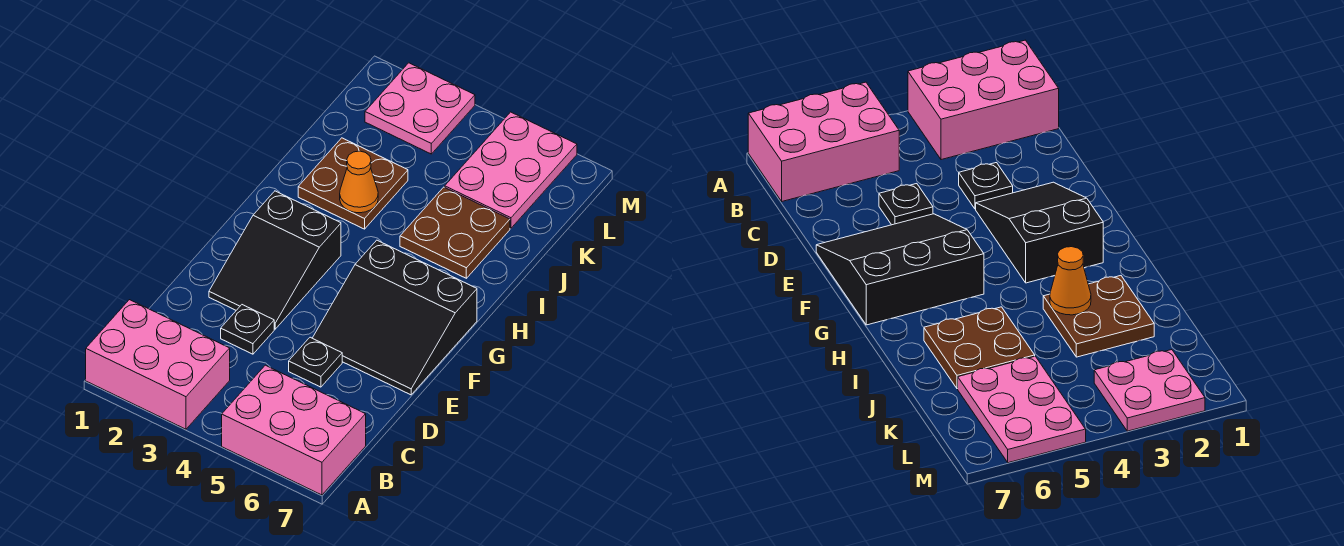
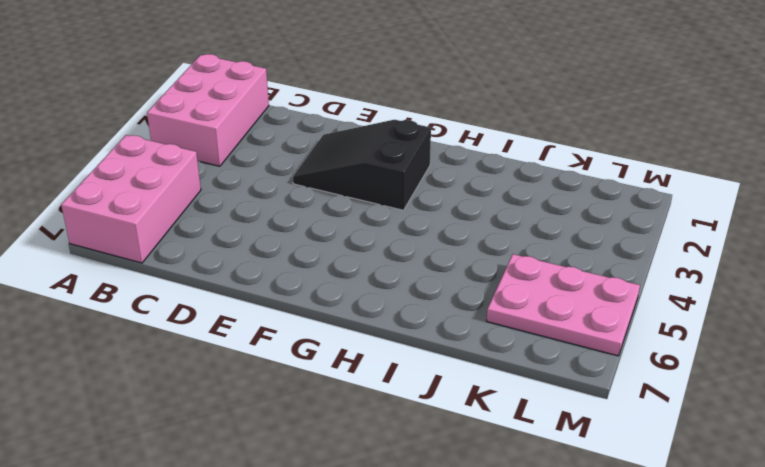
none -> black plate D3 level 1
none -> black plate D5 level 1

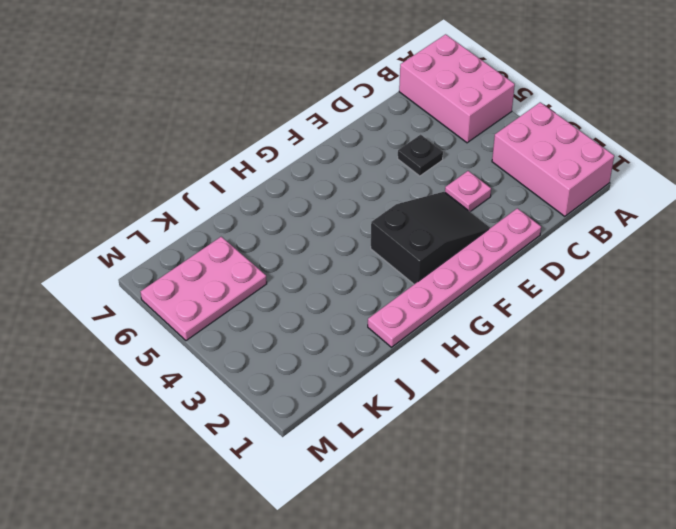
pink plate D1:I1 level 1 -> none
pink plate D3 level 1 -> black plate D3 level 1
none -> black slope E5:G7 level 1 top G
none -> brown plate I2:J3 level 1

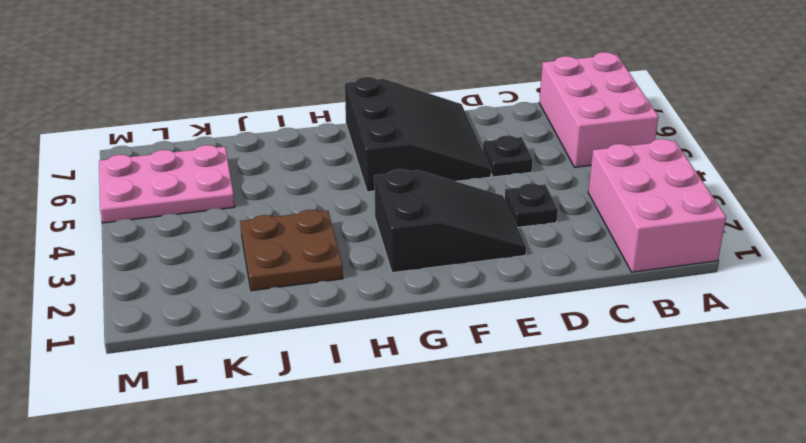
none -> brown plate I5:J6 level 1
none -> pink plate L2:M3 level 1

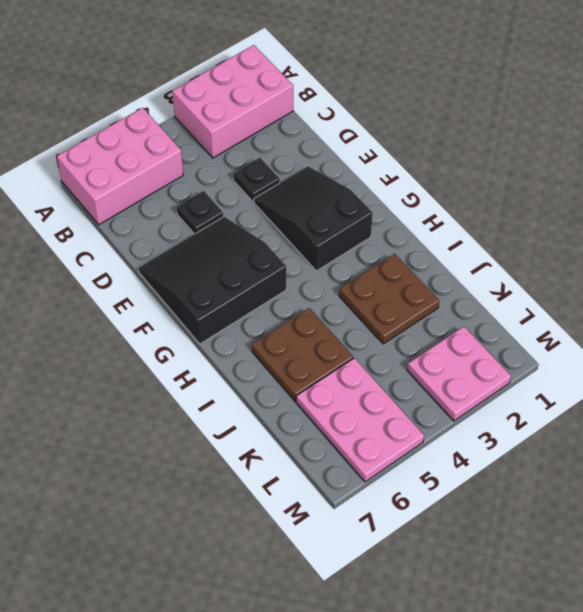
none -> orange cone I3 level 2

